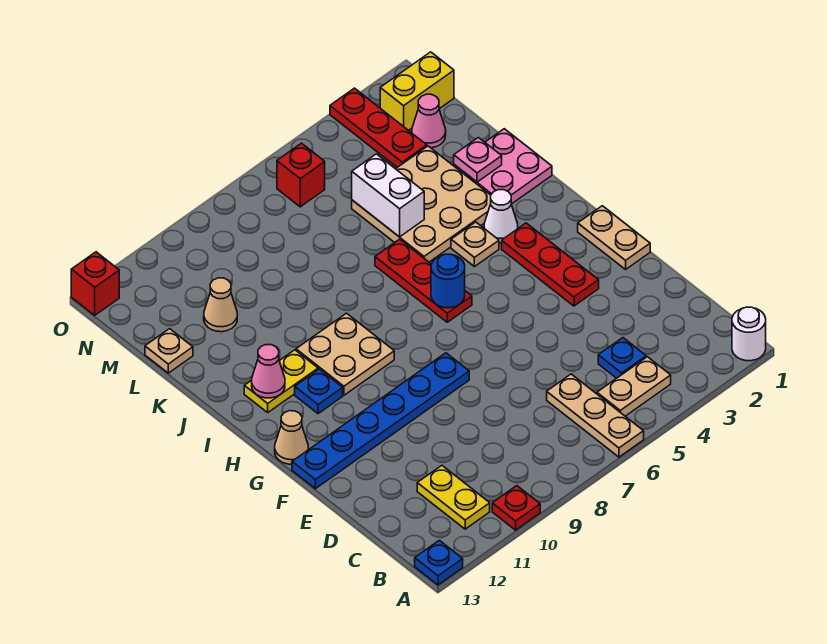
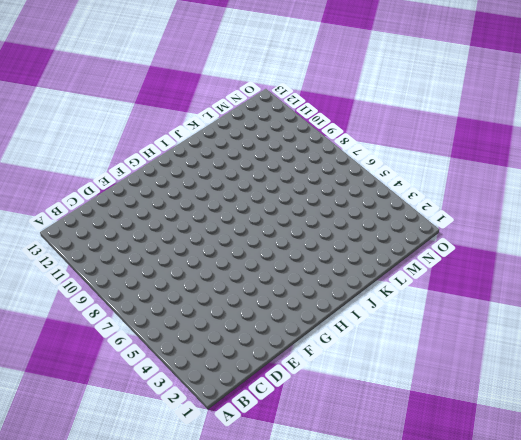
none -> white round brick A1 level 1
none -> tan plate A6:C6 level 1
none -> red plate A10 level 1
none -> blue plate A13 level 1

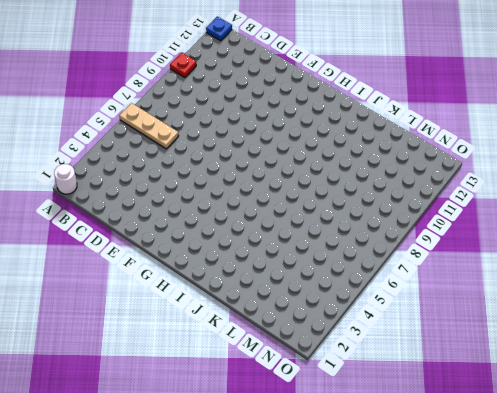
none -> tan plate B4:B5 level 1
none -> yellow plate B11:C11 level 1
none -> blue plate C4 level 1
none -> tan plate F1:G1 level 1

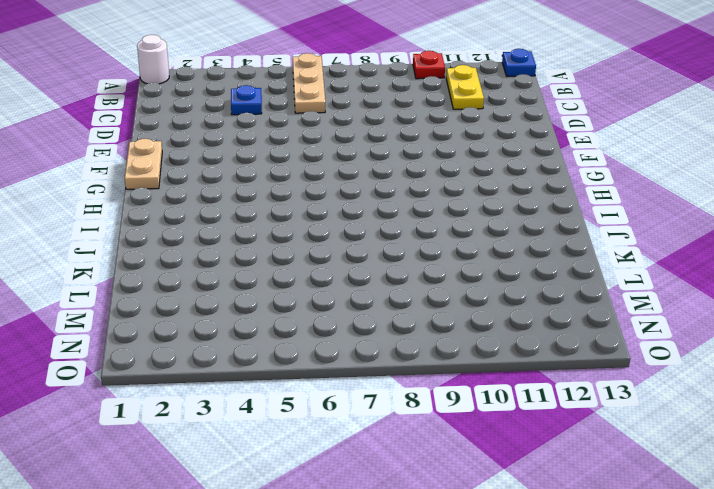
none -> tan plate B4:B5 level 1
none -> red plate F3:H3 level 1
none -> blue plate F8:F13 level 1
none -> tan cone G13 level 1

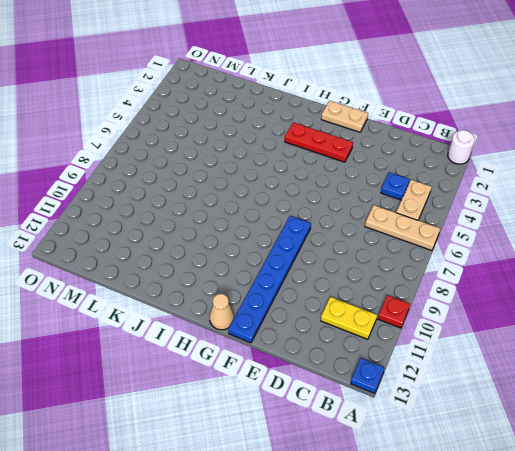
none -> red plate H6:J6 level 1
none -> tan plate H9:I10 level 1
none -> blue plate H11 level 1
none -> white cone I3 level 1

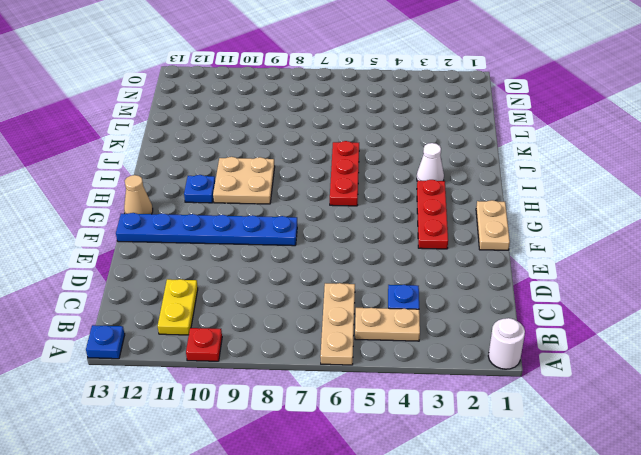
none -> tan plate I4 level 1
none -> yellow plate I11:I12 level 1
none -> pink plate J1:K2 level 1
none -> tan plate J3:L5 level 1

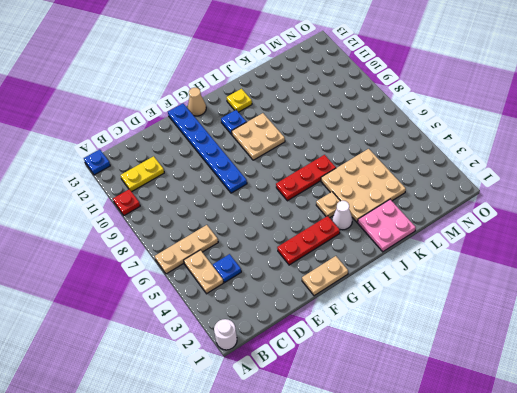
yellow plate I12 level 1 -> yellow plate I11:I12 level 1
none -> tan cone L11 level 1
none -> tan plate L13 level 1
none -> pink cone M2 level 1
none -> red plate M3:O3 level 1

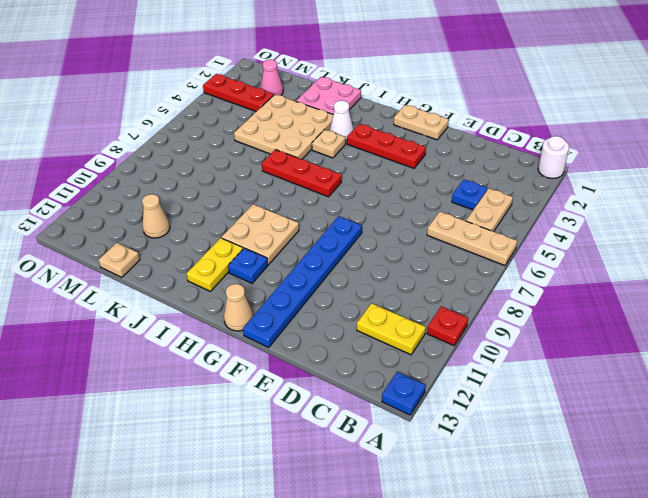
none -> yellow brick N1:N2 level 1
none -> red brick N6 level 1
none -> red brick O13 level 1
none -> blue round brick H6 level 2

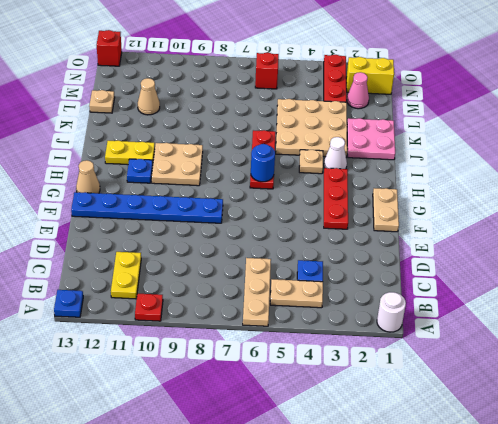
none -> pink cone I12 level 2
none -> pink plate K2 level 2
none -> white brick K5:L5 level 2

